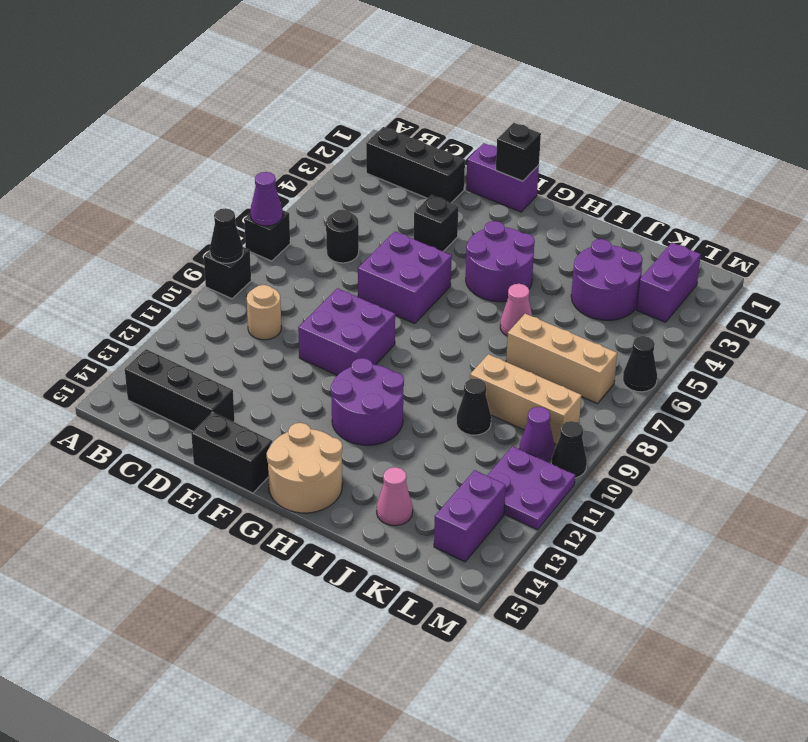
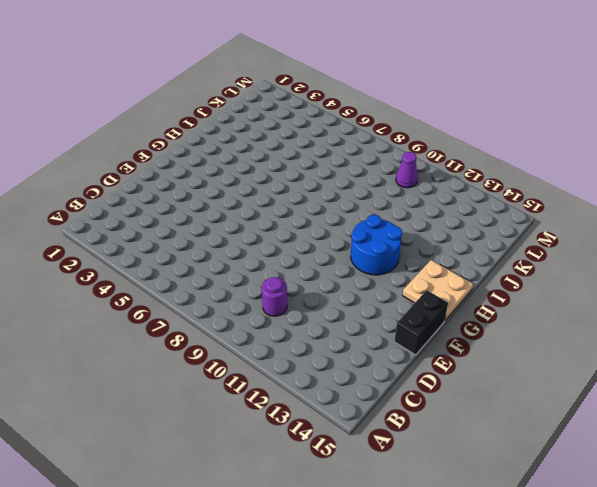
purple round brick C10 level 1 -> tan round brick C10 level 1
blue round brick G11:H12 level 1 -> purple round brick G11:H12 level 1
tan plate G14:H15 level 1 -> tan round brick G14:H15 level 1
none -> black brick A7 level 1
none -> black brick A9 level 1
none -> black brick B2:D2 level 1

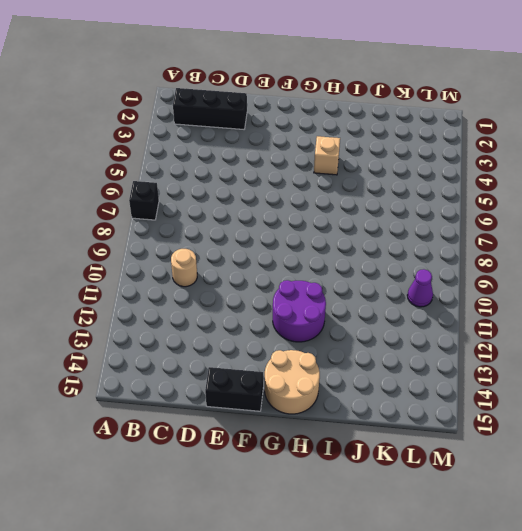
tan brick H4 level 1 -> purple round brick G4:H5 level 1
none -> black brick A9 level 1
none -> black brick B14:D14 level 1
none -> black round brick C6 level 1

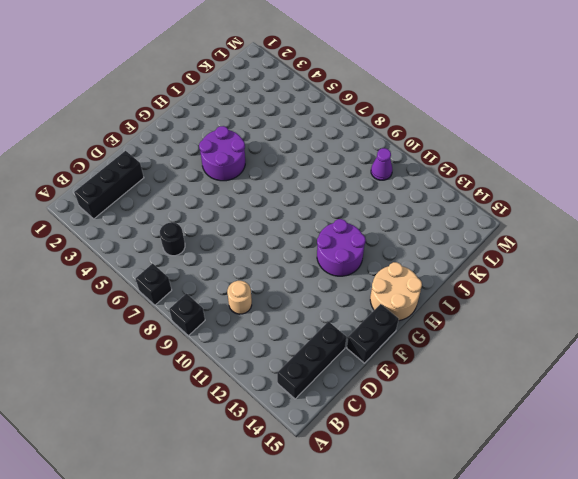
none -> purple brick E1:F1 level 1
none -> black brick E4 level 1
none -> purple brick E6:F7 level 1

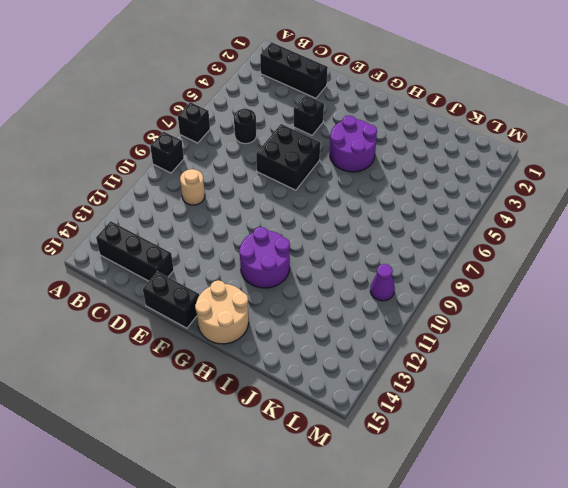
black brick E6:F7 level 1 -> purple brick E6:F7 level 1
none -> purple brick E1:F1 level 1
none -> purple brick E9:F10 level 1
none -> pink cone I6 level 1

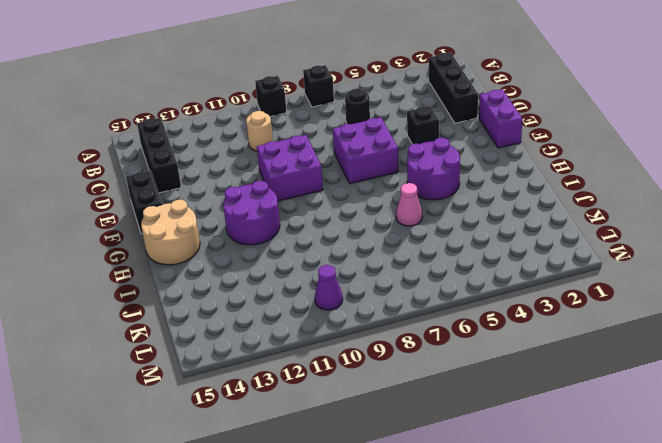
none -> purple round brick J3:K4 level 1
none -> tan brick J7:L7 level 1
none -> tan brick J9:L9 level 1

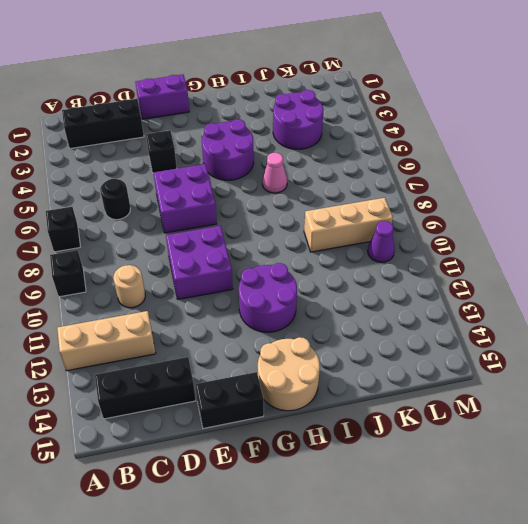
tan brick A12:C12 level 1 -> tan brick J7:L7 level 1
none -> black cone J10 level 1
none -> pink cone J14 level 1
none -> purple brick L2:L3 level 1

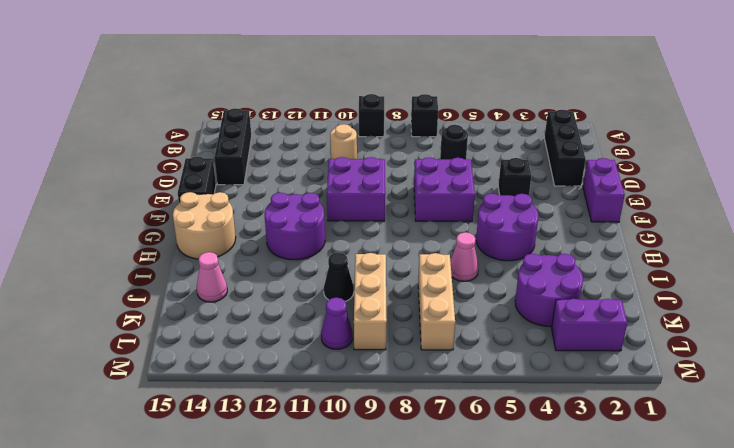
none -> purple plate L11:M12 level 1
none -> purple brick L13:L14 level 1
none -> black cone M6 level 1

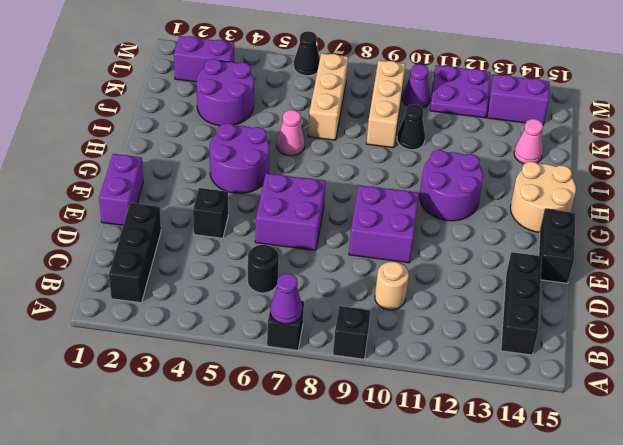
none -> black cone M10 level 1
none -> black cone A9 level 2
none -> black brick F1 level 2

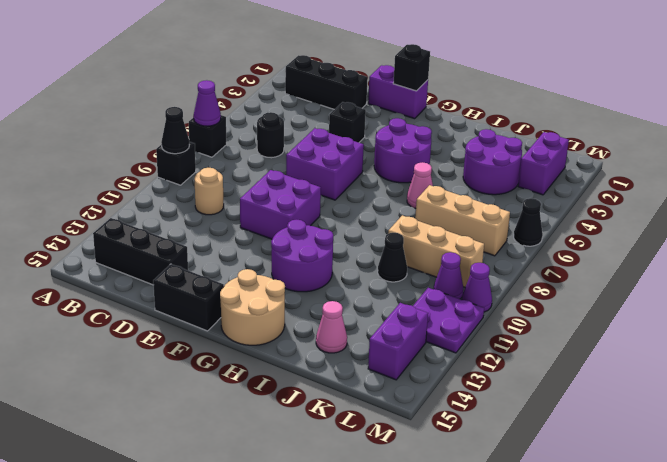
purple cone M10 level 1 -> black cone M10 level 1

